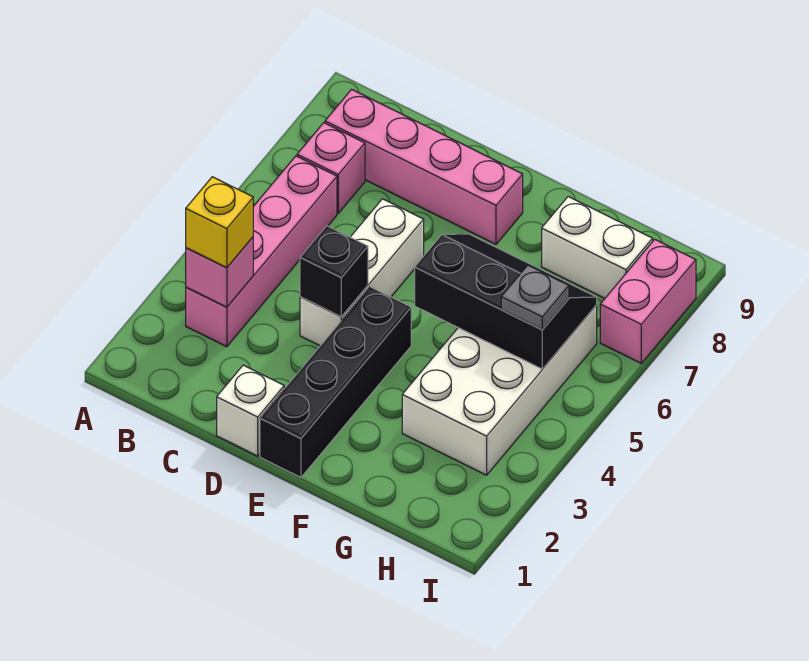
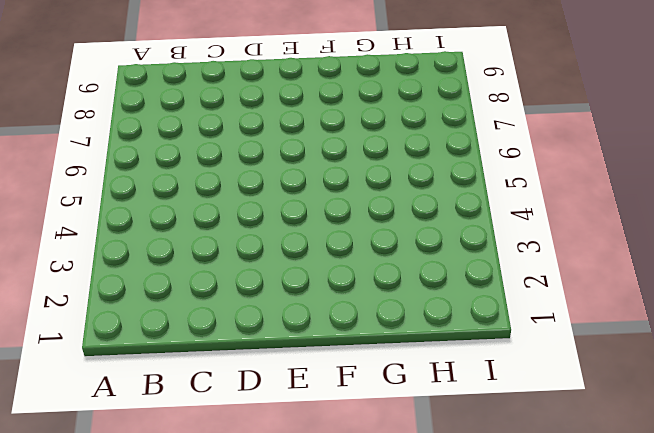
none -> pink brick B3:B6 level 1
none -> pink brick B7 level 1
none -> pink brick B8:E8 level 1

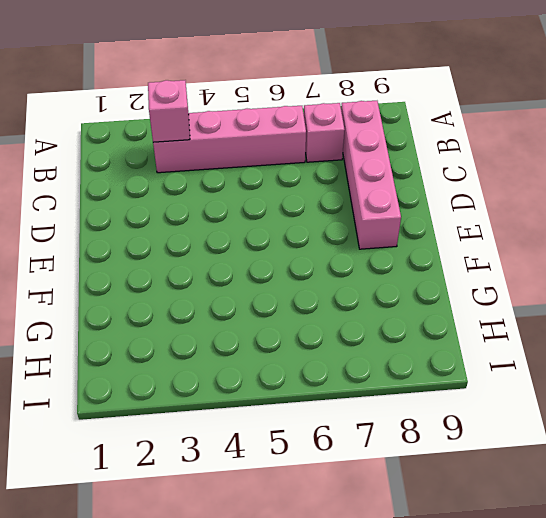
none -> white brick D1 level 1
none -> white brick D4:D6 level 1
none -> black brick E1:E4 level 1

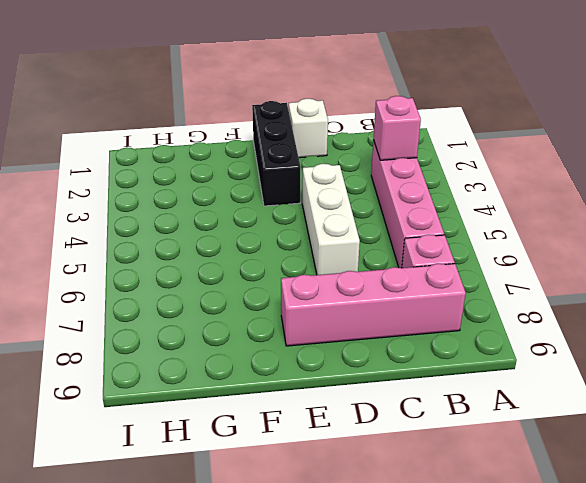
black brick E1:E3 level 1 -> black brick E1:E4 level 1
none -> white brick G3:H6 level 1
none -> white brick G8:H8 level 1
none -> pink brick I7:I8 level 1

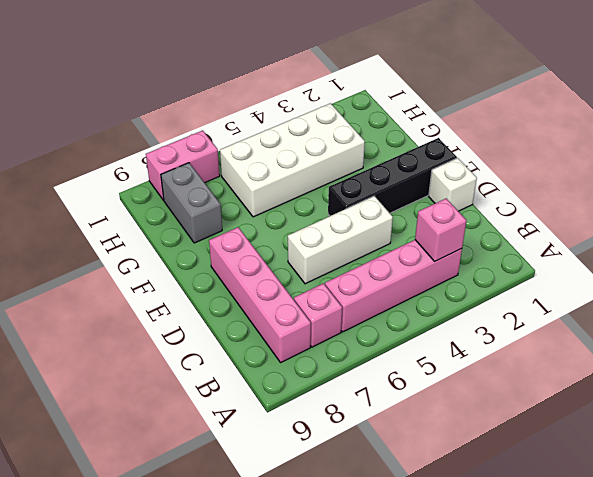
grey brick G8:H8 level 1 -> white brick G8:H8 level 1
none -> black brick D4 level 2
none -> black slope F5:H6 level 2 top 5
none -> yellow brick B3 level 3

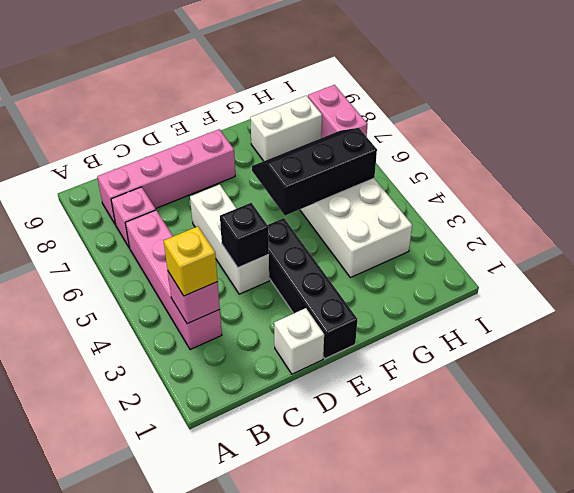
none -> grey plate H5 level 3

